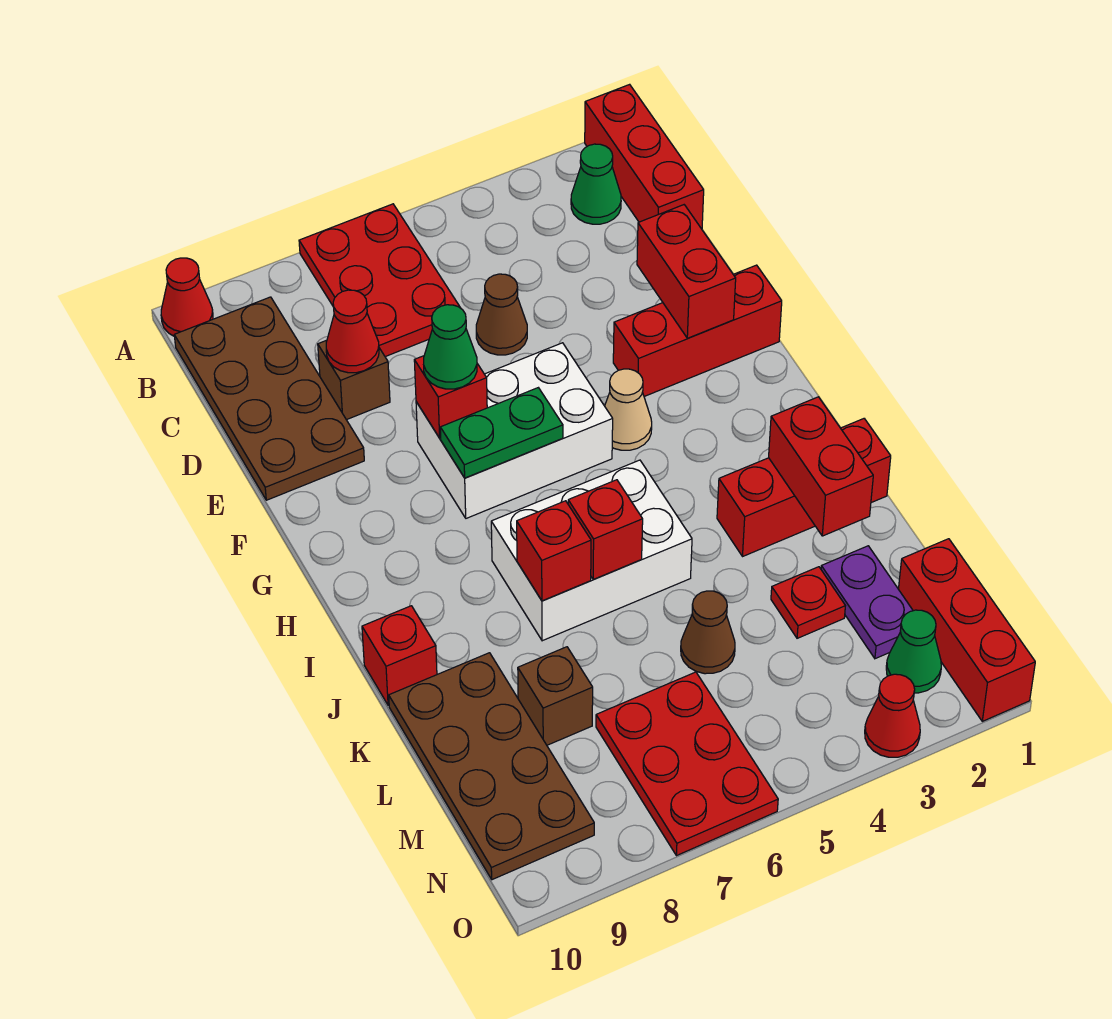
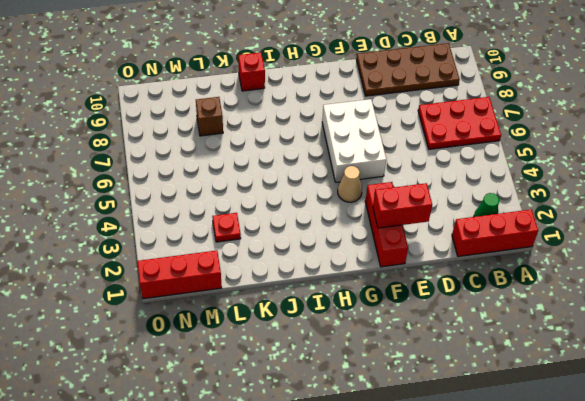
none -> red cone A10 level 1
none -> brown cone D5 level 1
none -> brown brick D8 level 1
none -> white brick I5:J7 level 1

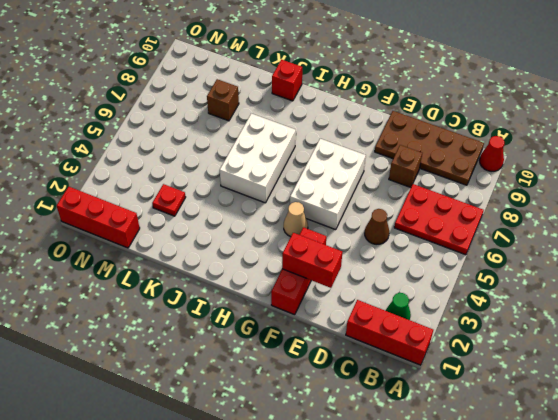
none -> red brick J1:J3 level 1
none -> brown plate K9:N10 level 1
none -> purple plate L2:M2 level 1
none -> brown cone L5 level 1

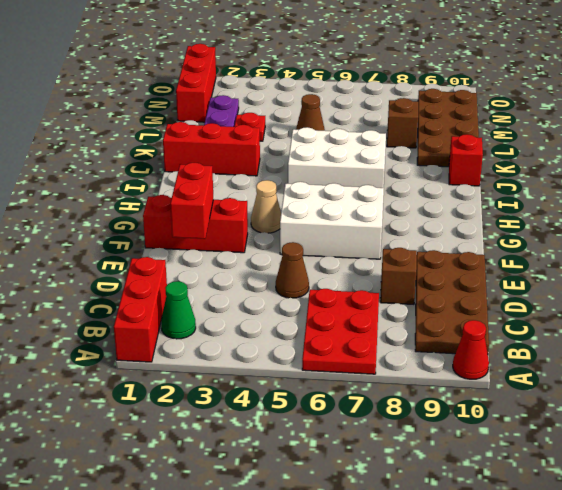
none -> red plate M6:O7 level 1
none -> green cone N2 level 1
none -> red cone O3 level 1
none -> red cone D8 level 2

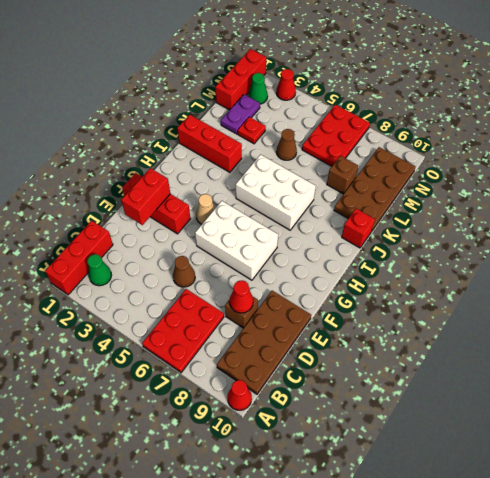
none -> red brick F7 level 2
none -> green plate G6:G7 level 2
none -> red brick J2:K2 level 2
none -> red brick J6 level 2

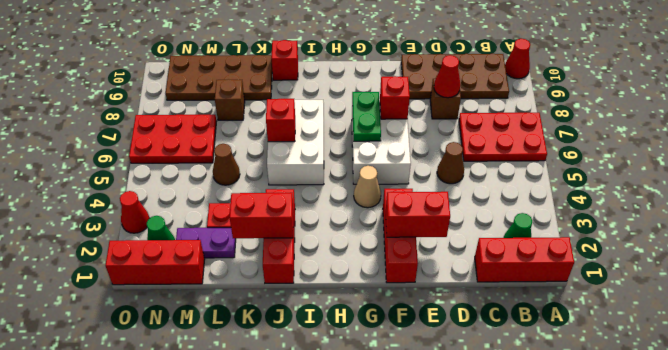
none -> red brick J7 level 2
none -> green cone F7 level 3

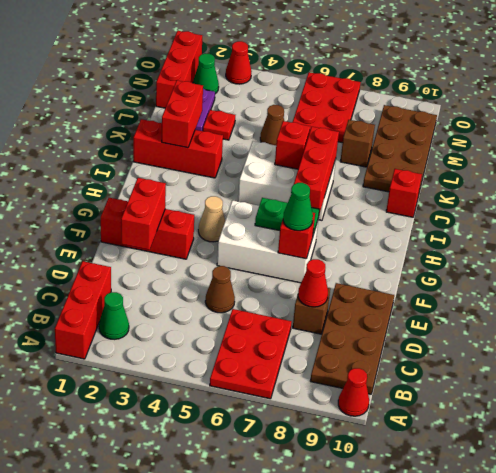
red brick H7:J7 level 2 -> red brick J7 level 2

